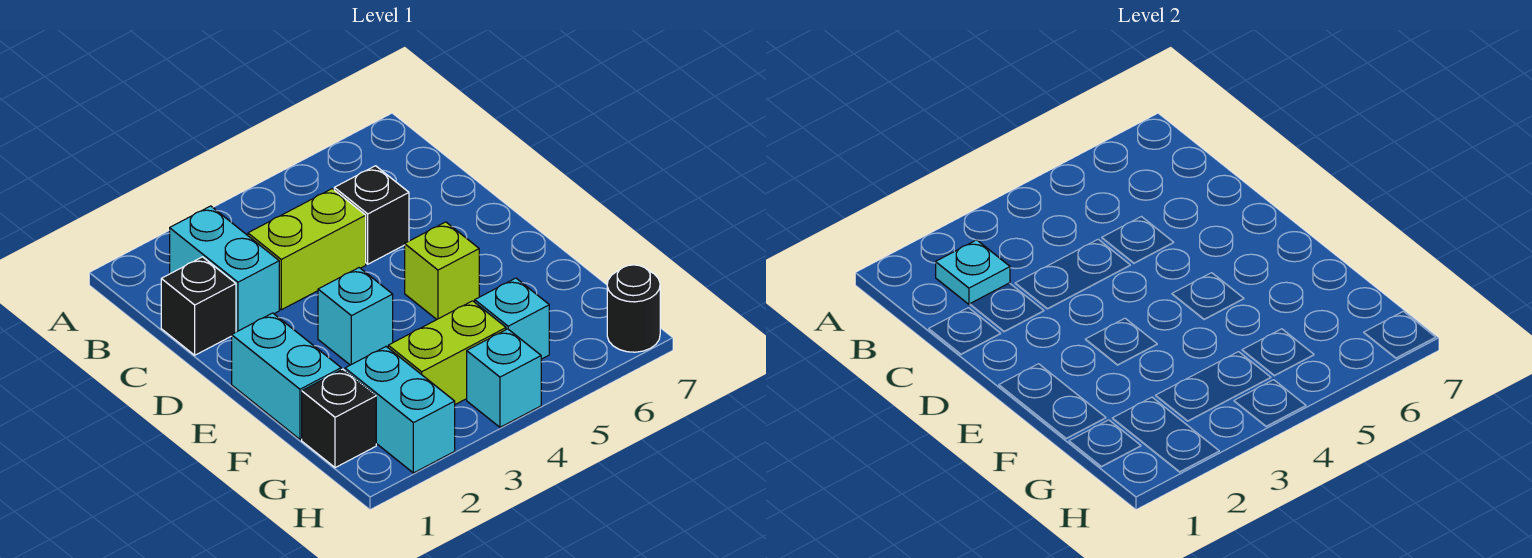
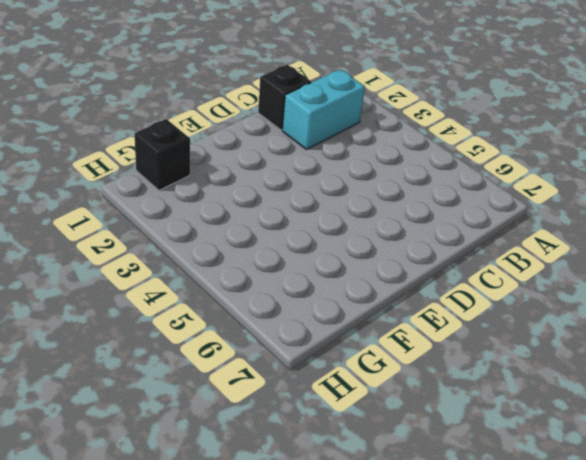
none -> lime brick C3:C4 level 1
none -> black brick C5 level 1
none -> cyan brick E1:F1 level 1

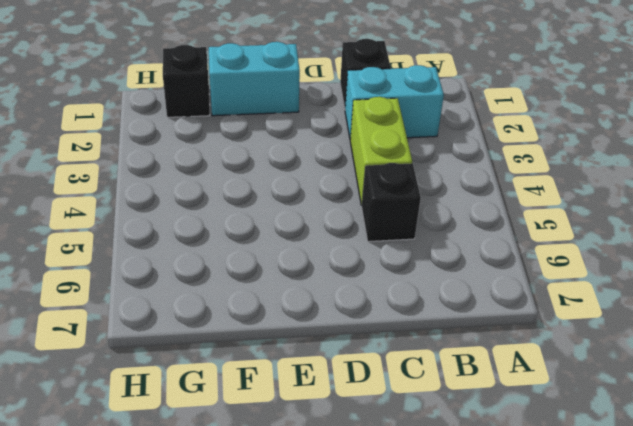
none -> cyan brick E3 level 1
none -> lime brick E5 level 1
none -> cyan brick G2:H2 level 1

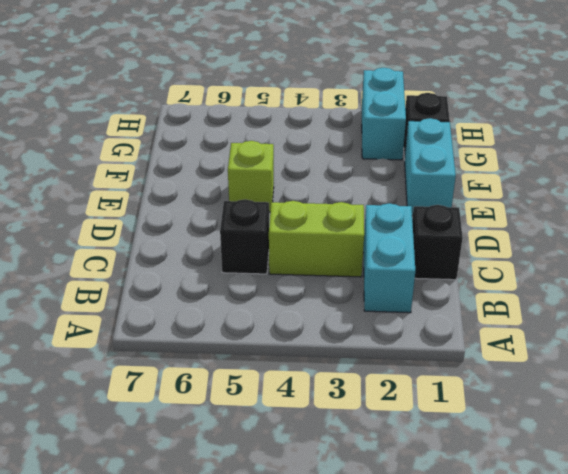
none -> cyan brick E3 level 1
none -> lime brick G3:G4 level 1
none -> cyan brick G5 level 1

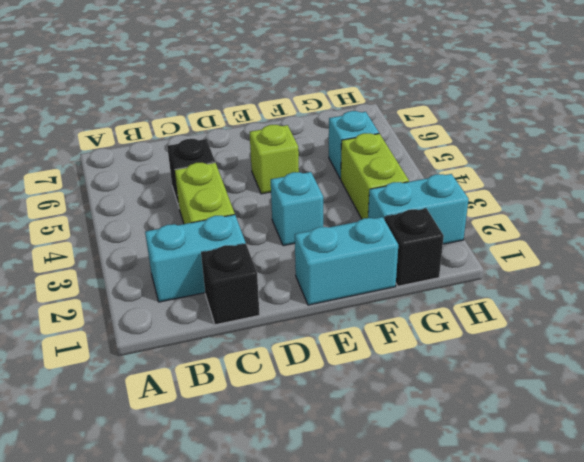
none -> cyan brick H4 level 1
none -> black round brick H7 level 1
none -> cyan plate B2 level 2

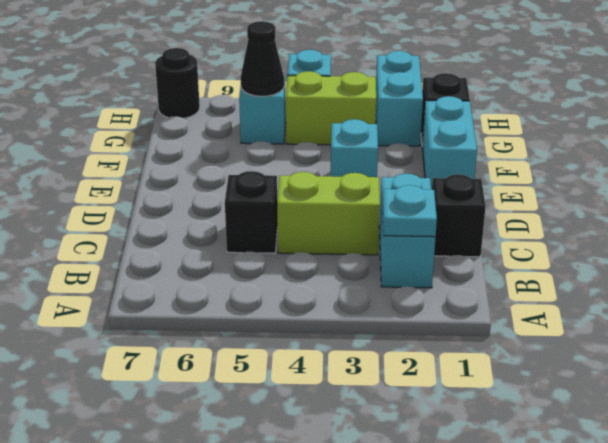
black cone G5 level 2 -> none
none -> lime brick E5 level 1

